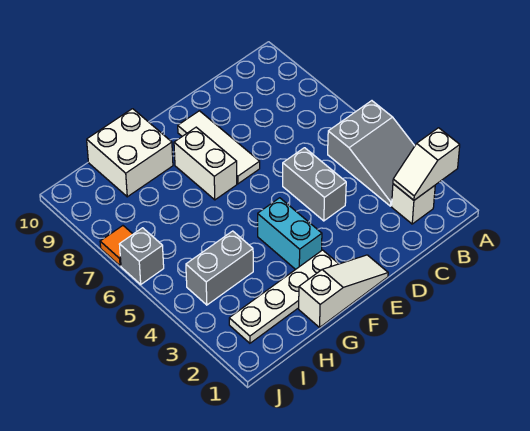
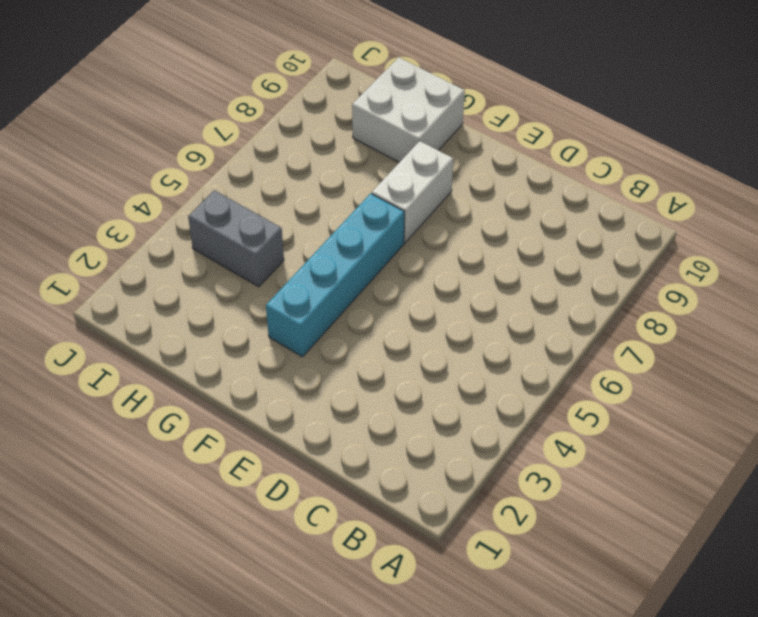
cyan brick F3:F6 level 1 -> cyan brick F3:F4 level 1
none -> grey slope A3:B5 level 1 top 5
none -> white brick B2 level 1
none -> grey brick D4:D5 level 1

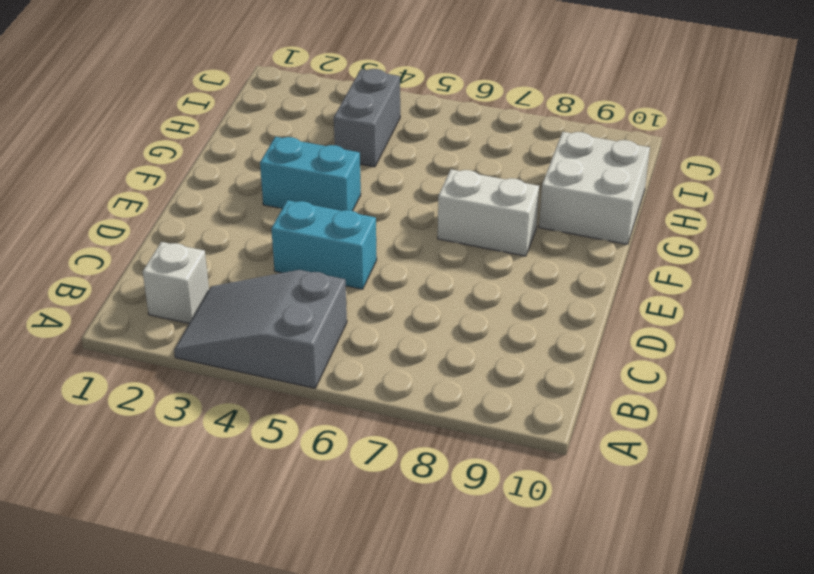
cyan brick D4:D5 level 1 -> grey brick D4:D5 level 1
none -> white slope E1:G1 level 1 top G
none -> white tile E7:E9 level 1
none -> white plate F2:I2 level 1

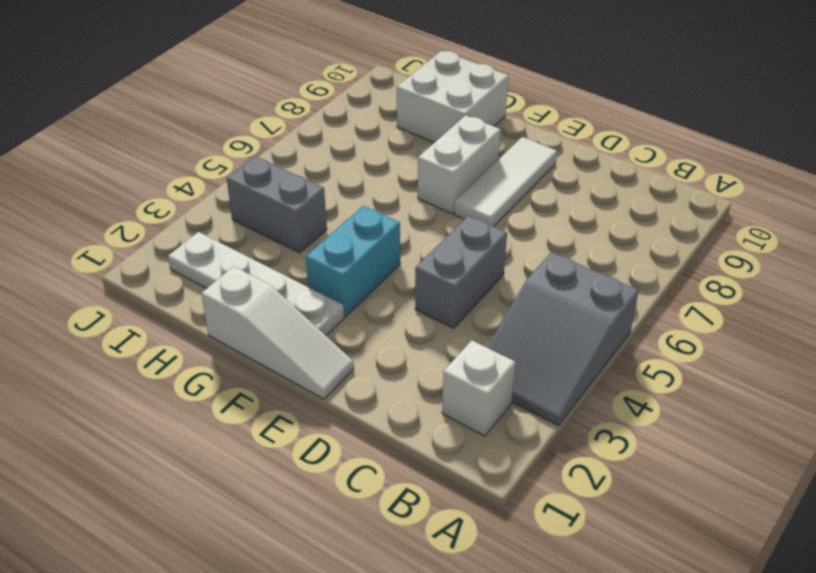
none -> grey brick J6 level 1
none -> orange tile J7 level 1
none -> white slope A2:B2 level 2 top A

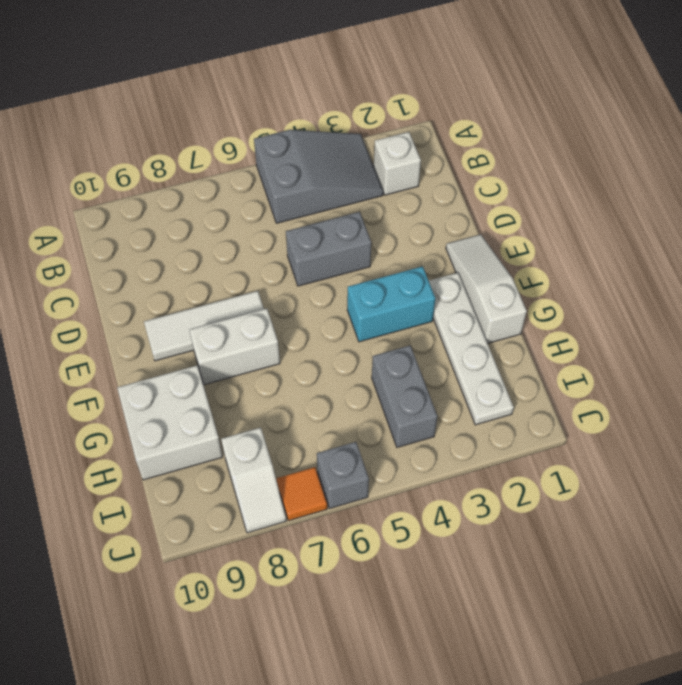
white slope I8:J8 level 1 top I -> white slope A2:B2 level 2 top A

